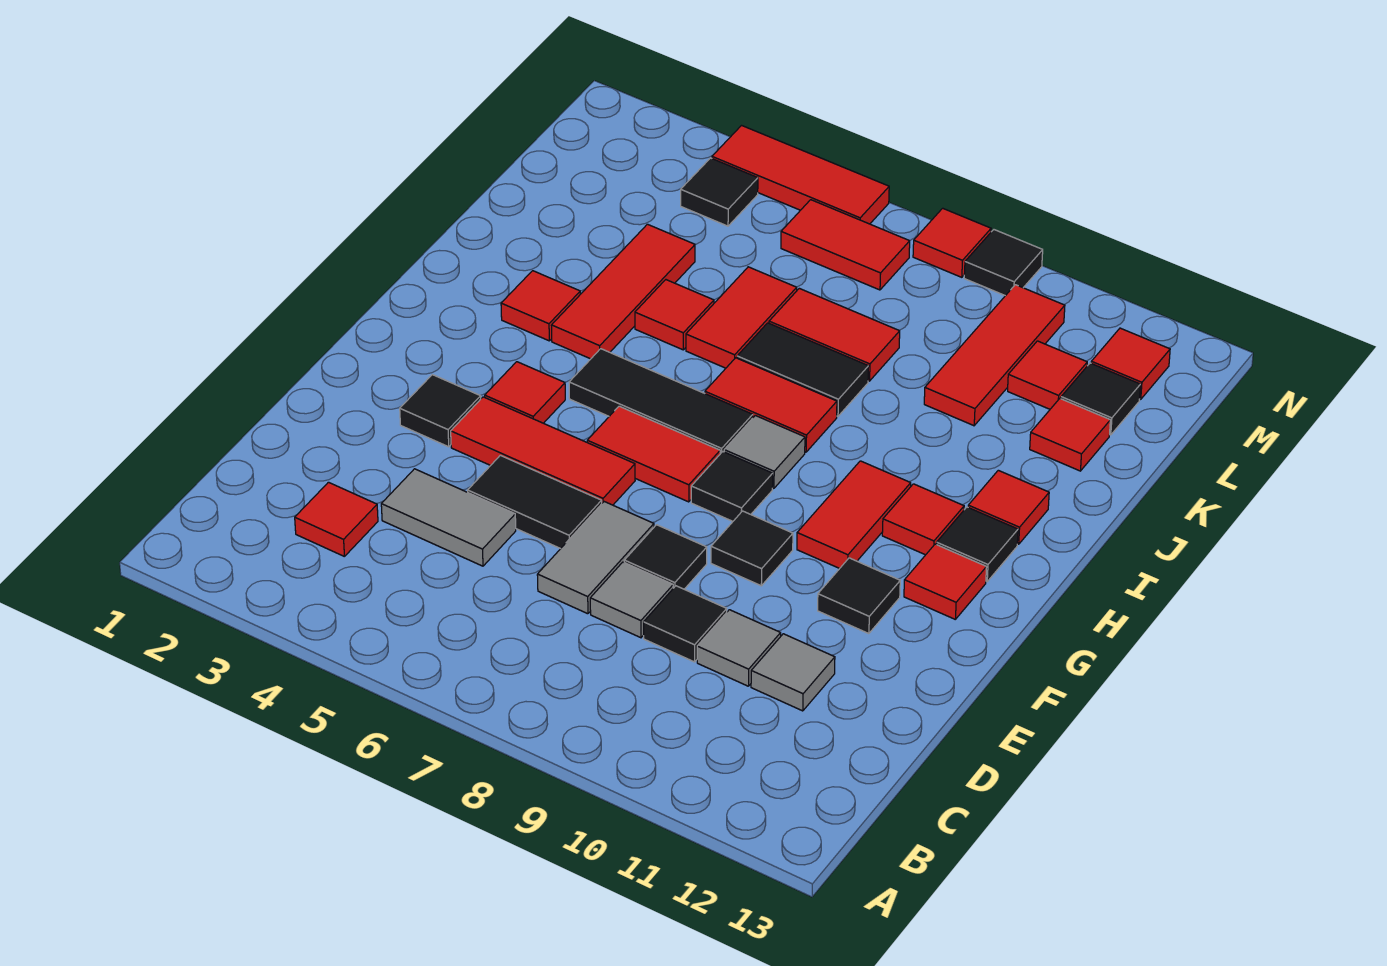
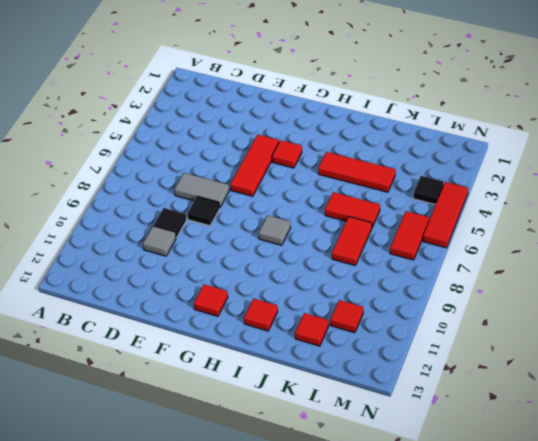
none -> red tile C3 level 1
none -> grey tile D4:D5 level 1
none -> grey tile D8 level 1
none -> grey tile D11 level 1

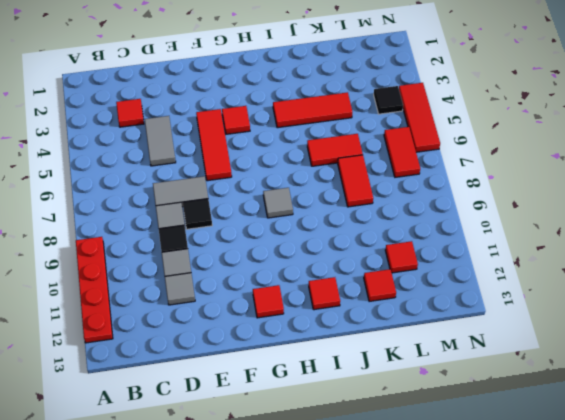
red plate A9:A12 level 1 -> none
none -> black tile E5:E6 level 1
none -> black tile F3 level 1
none -> black tile F9 level 1
none -> black tile F11 level 1

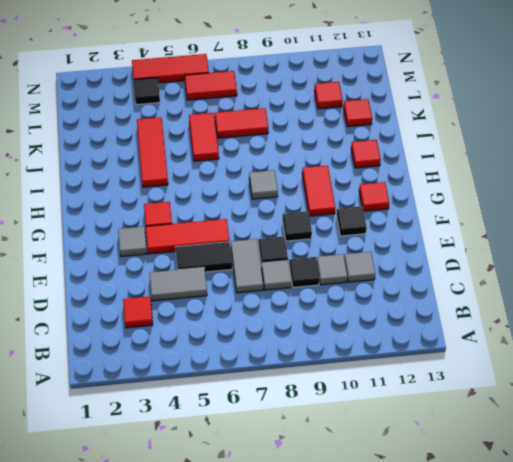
grey tile F3 level 1 -> black tile F3 level 1
none -> red tile G6:G7 level 1
none -> black tile G8 level 1
none -> black tile H5:H7 level 1
none -> red tile H11 level 1

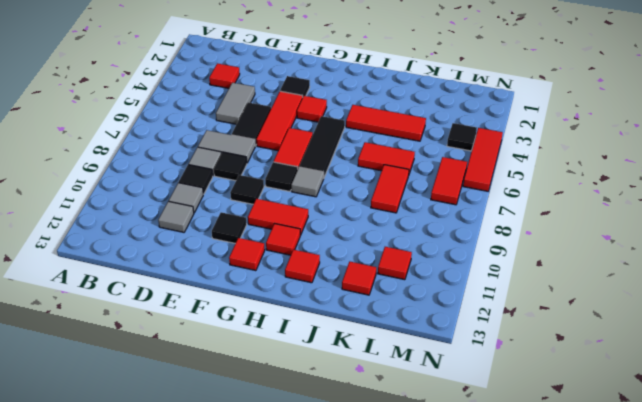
none -> black tile H12 level 1
none -> red tile I3 level 1
none -> red tile I7:I8 level 1
none -> red tile J5 level 1

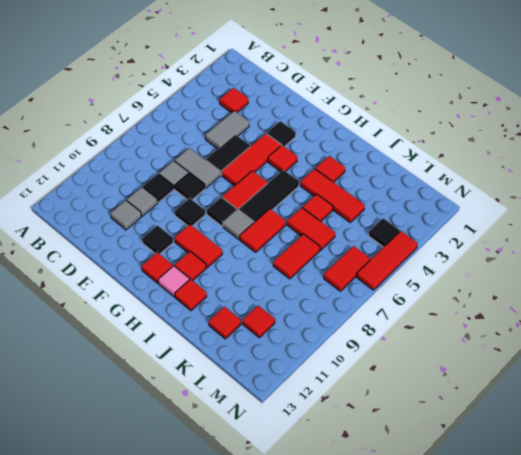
pink tile H12 level 1 -> black tile H12 level 1
none -> black tile J7:J8 level 1
none -> red tile K10:M10 level 1
none -> black tile L12 level 1
none -> red tile M12 level 1

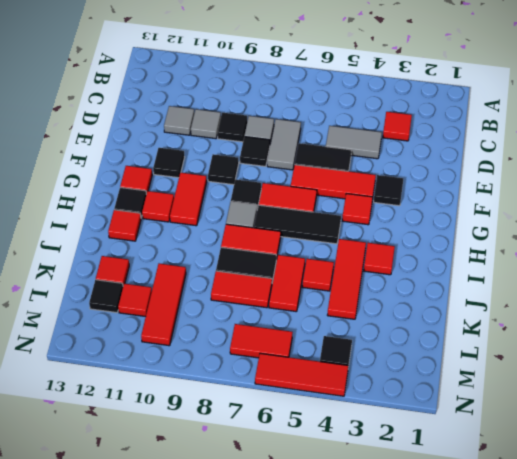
none -> red tile M12 level 1
none -> red tile N8 level 1
none -> black tile N9 level 1

